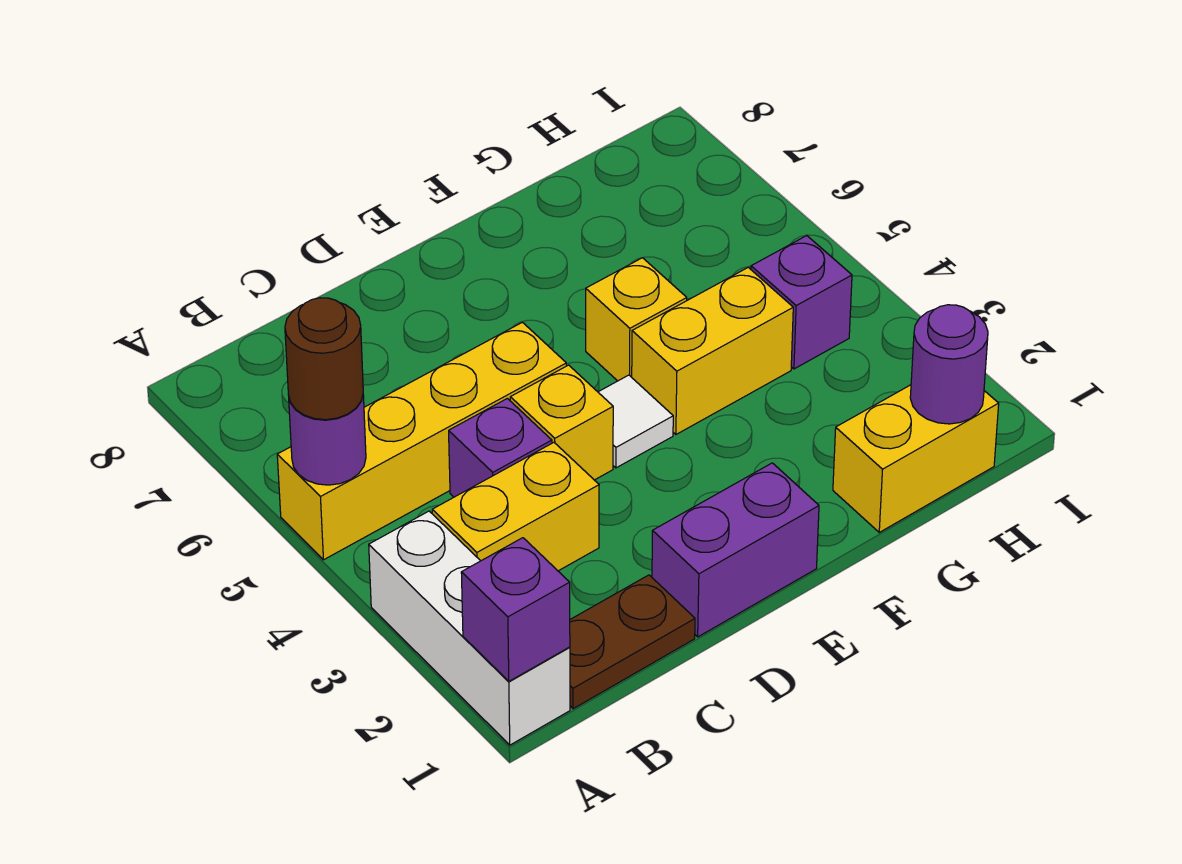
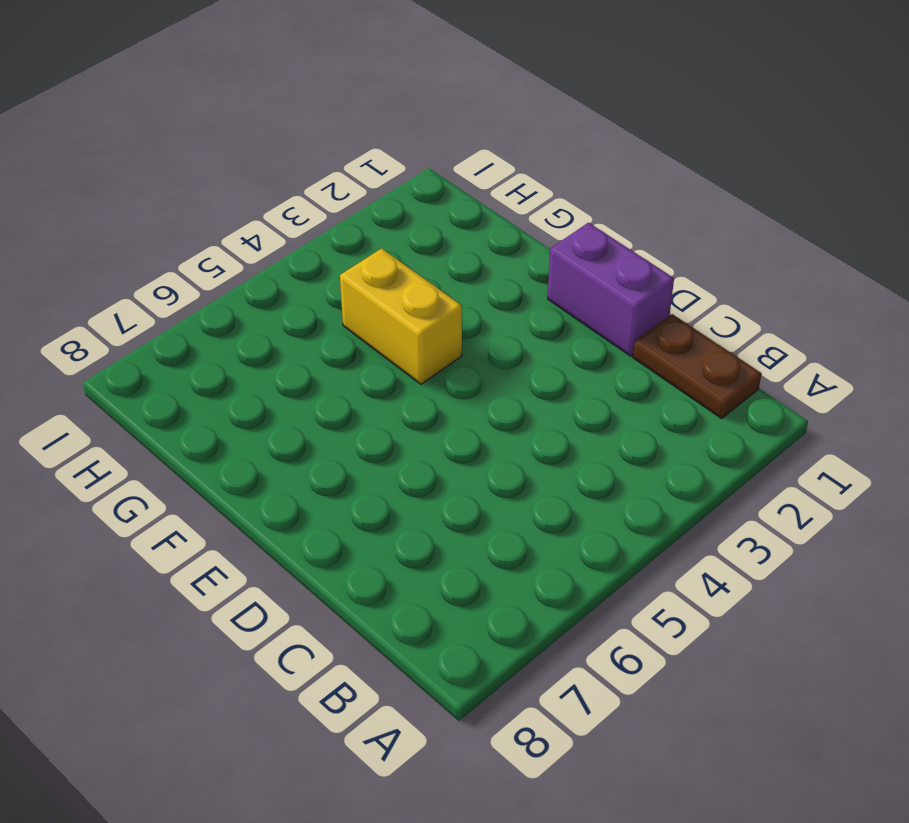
none -> white brick A1:A3 level 1
none -> yellow brick A5:D5 level 1
none -> yellow brick B3:C3 level 1

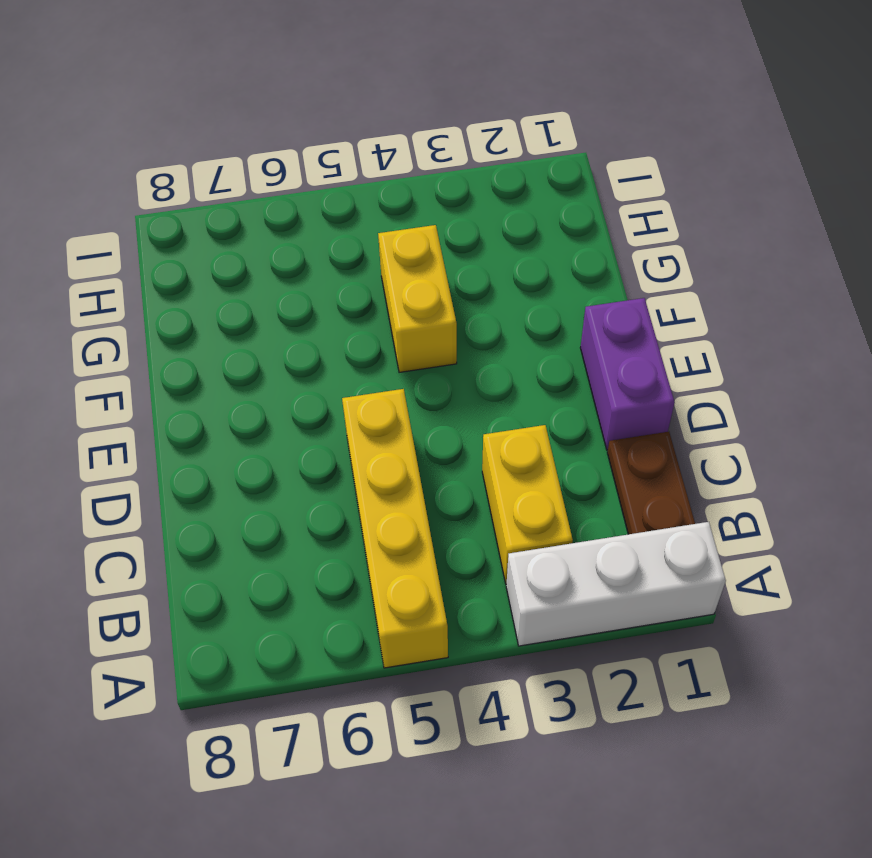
none -> purple brick C4 level 1
none -> yellow brick D4 level 1
none -> white tile E4 level 1

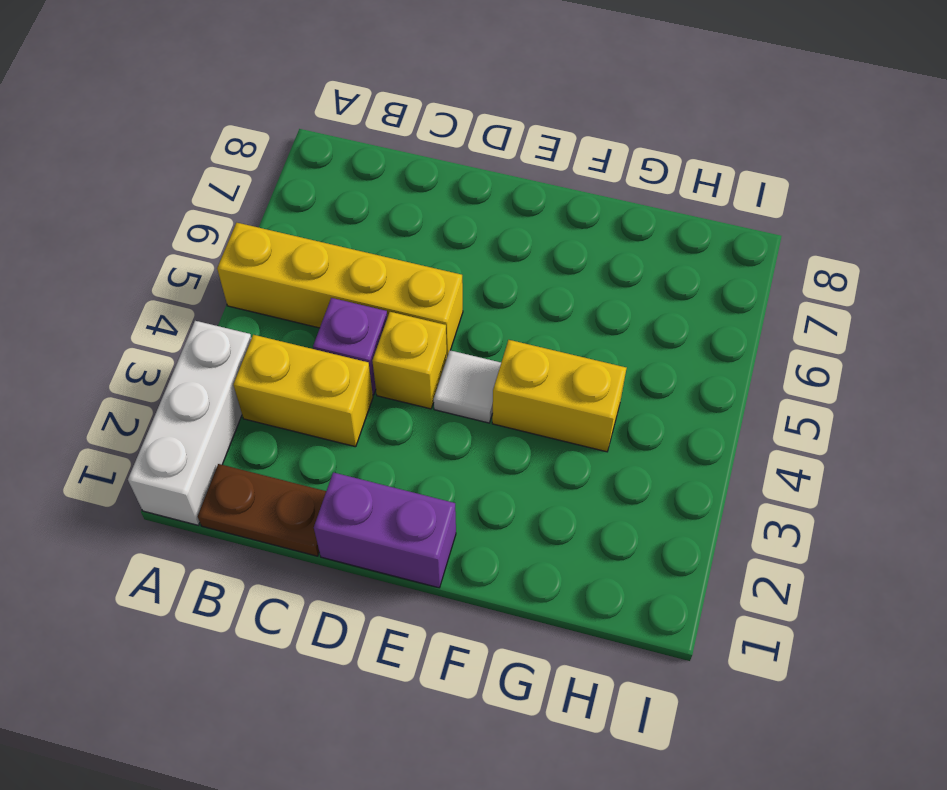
none -> yellow brick F5 level 1
none -> yellow brick G1:H1 level 1
none -> purple brick H4 level 1

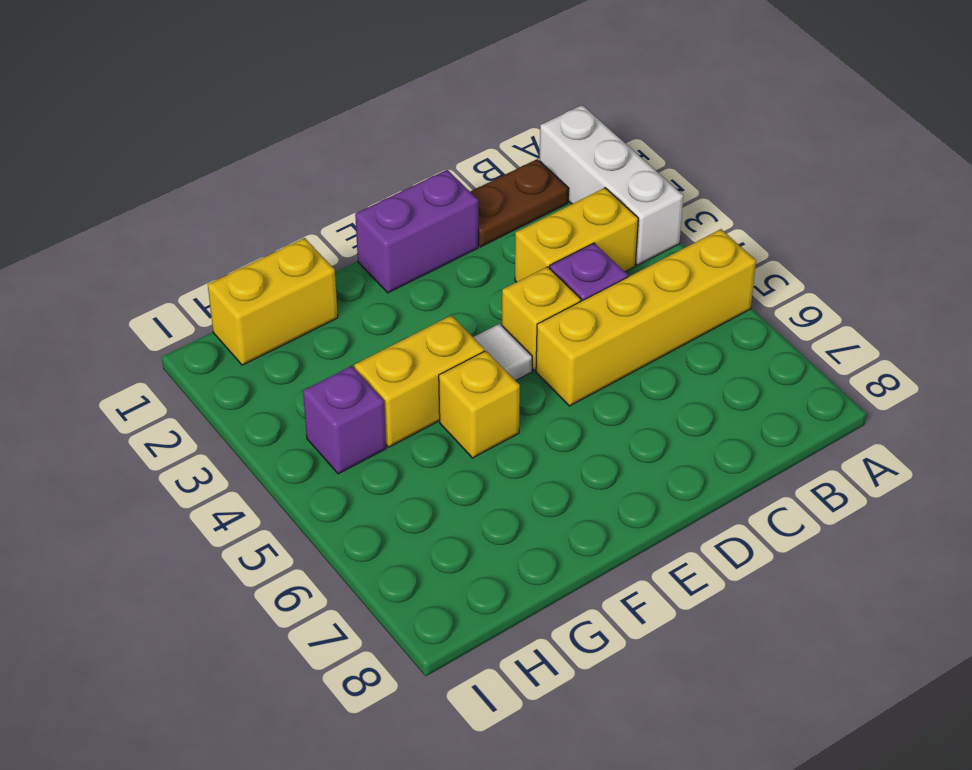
none -> purple brick A1 level 2
none -> purple round brick A5 level 2
none -> purple round brick H1 level 2

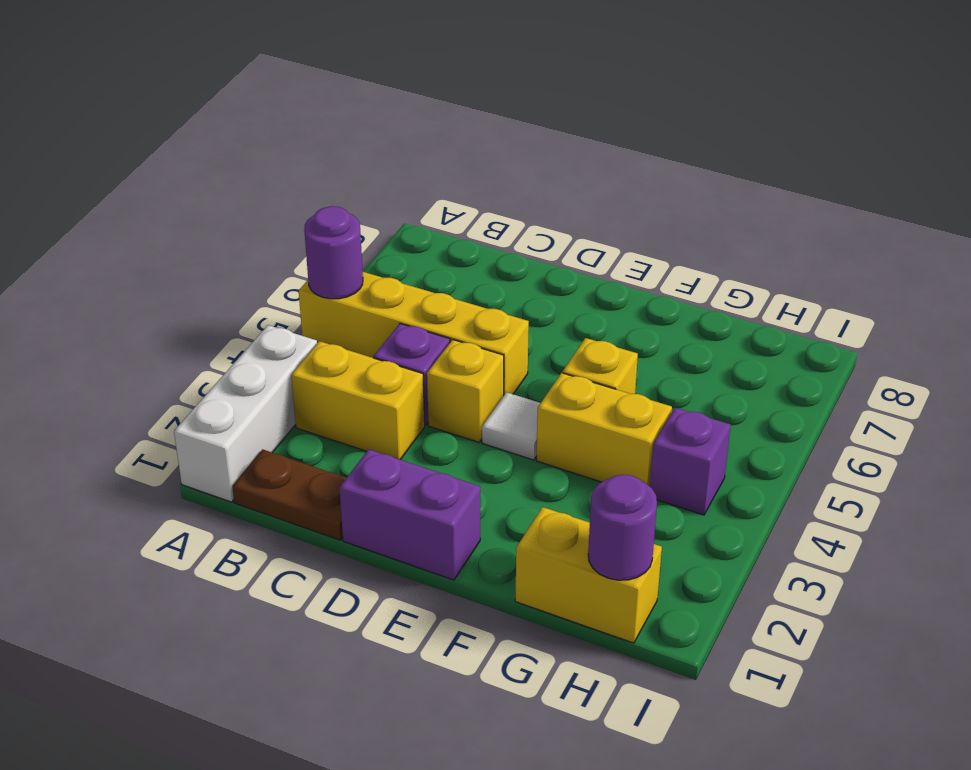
none -> purple brick A1 level 2
none -> brown round brick A5 level 3

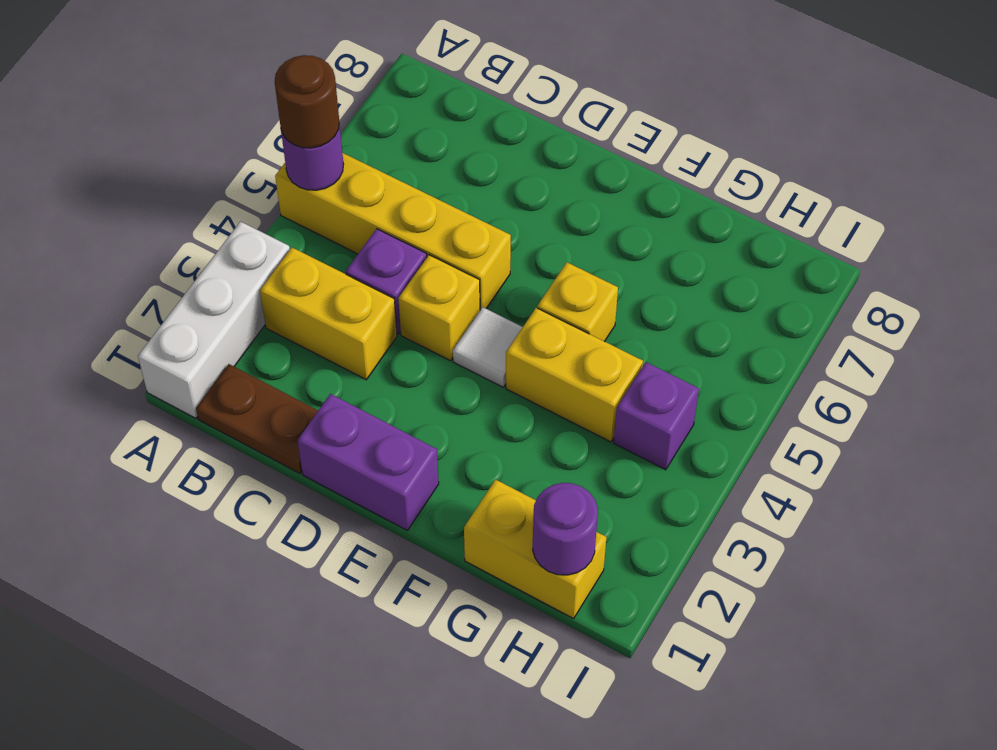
none -> purple brick A1 level 2

